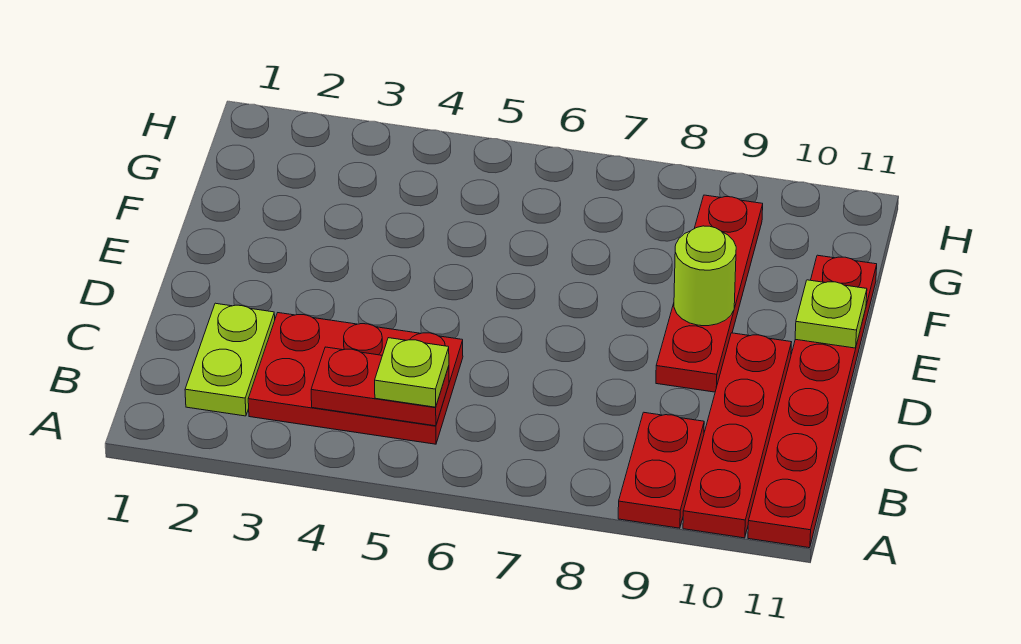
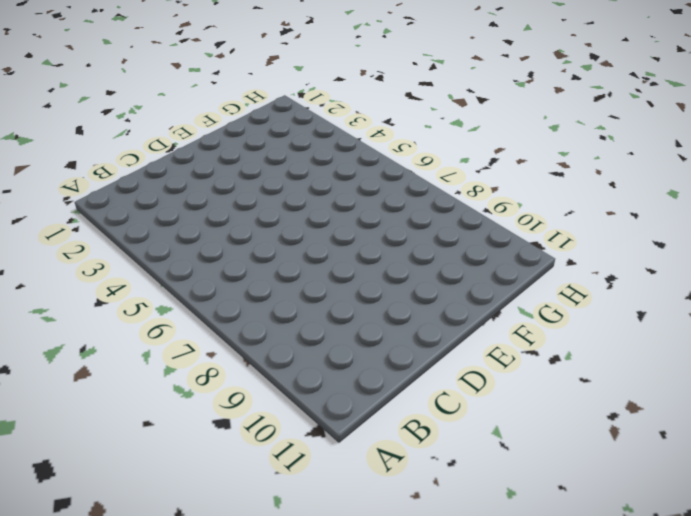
none -> red plate A9:B9 level 1
none -> red plate A10:D10 level 1

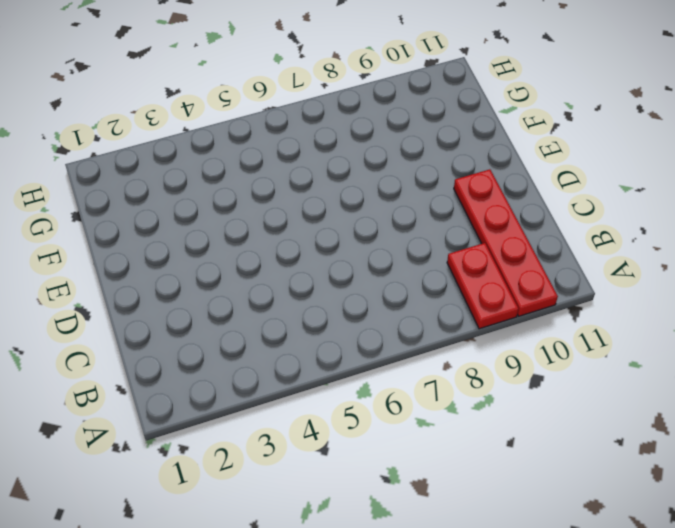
none -> red plate A11:F11 level 1
none -> lime plate B2:C2 level 1

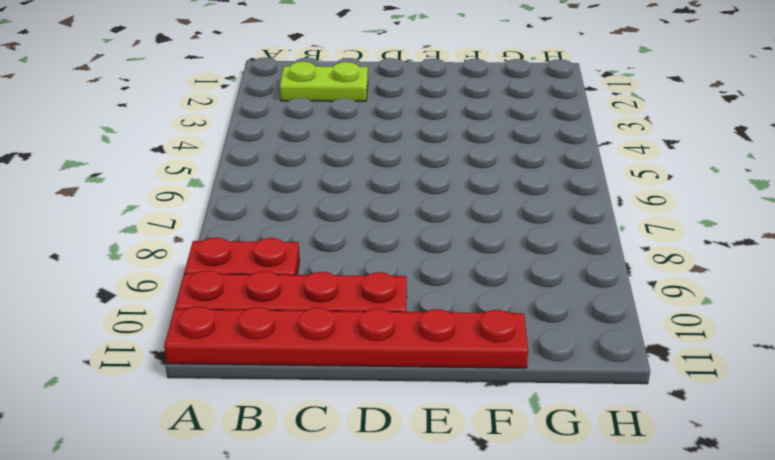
none -> red plate B3:C5 level 1
none -> red plate D9:G9 level 1

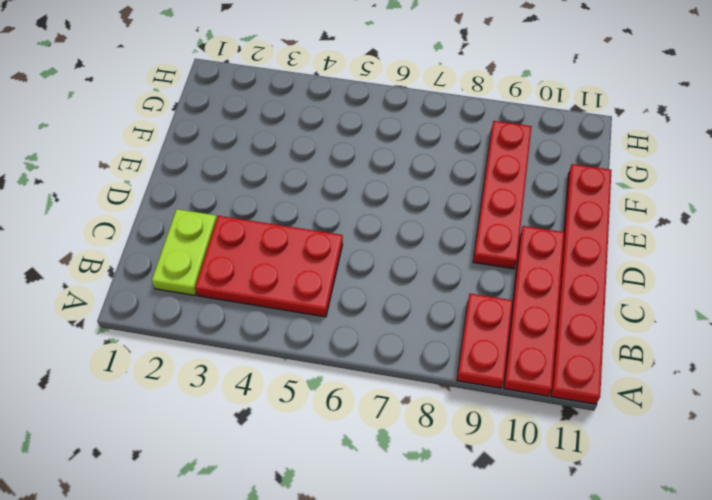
none -> red plate B4:B5 level 2
none -> lime round brick E9 level 2

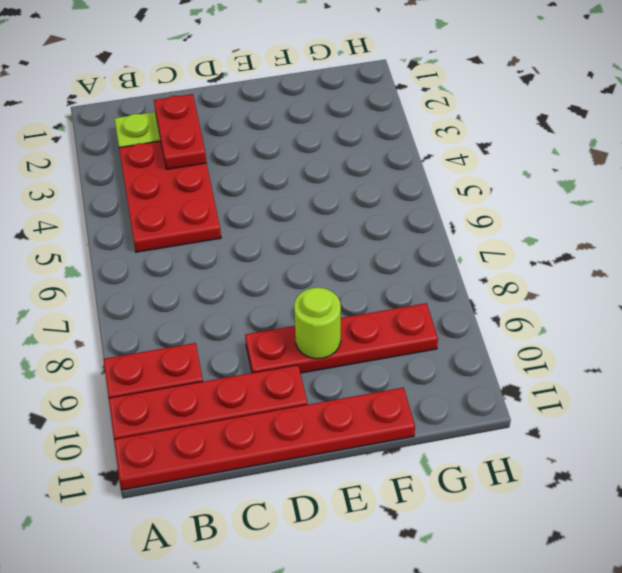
red plate C2:C3 level 2 -> red plate B4:B5 level 2
none -> lime plate E11 level 2
none -> lime plate B5 level 3

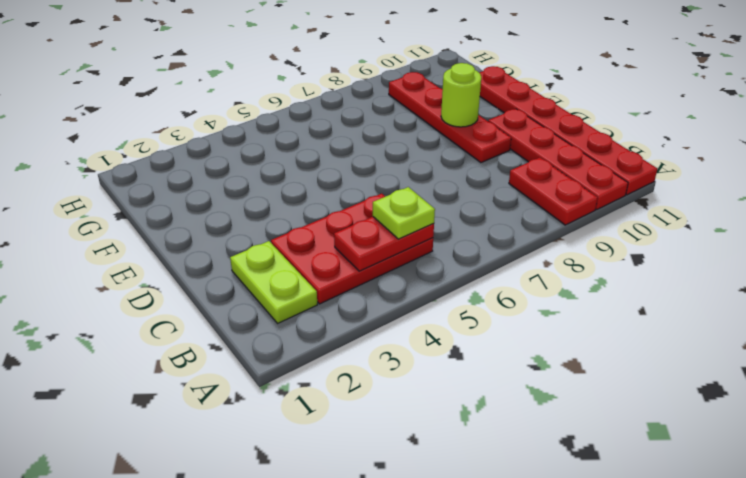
none -> lime plate E11 level 2

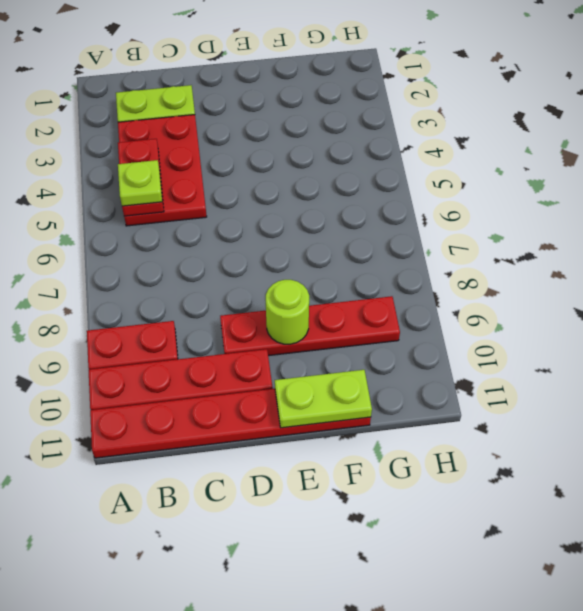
lime plate E11:F11 level 2 -> lime plate E11 level 2

